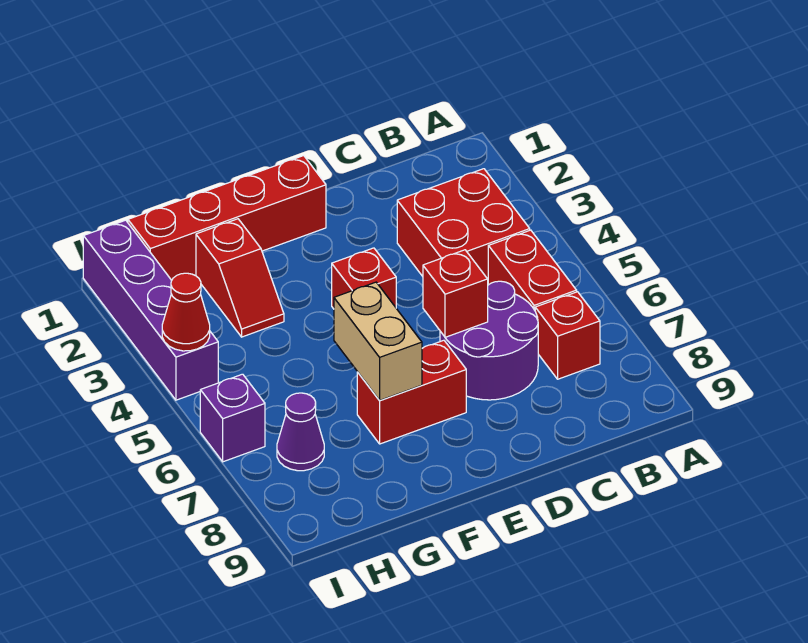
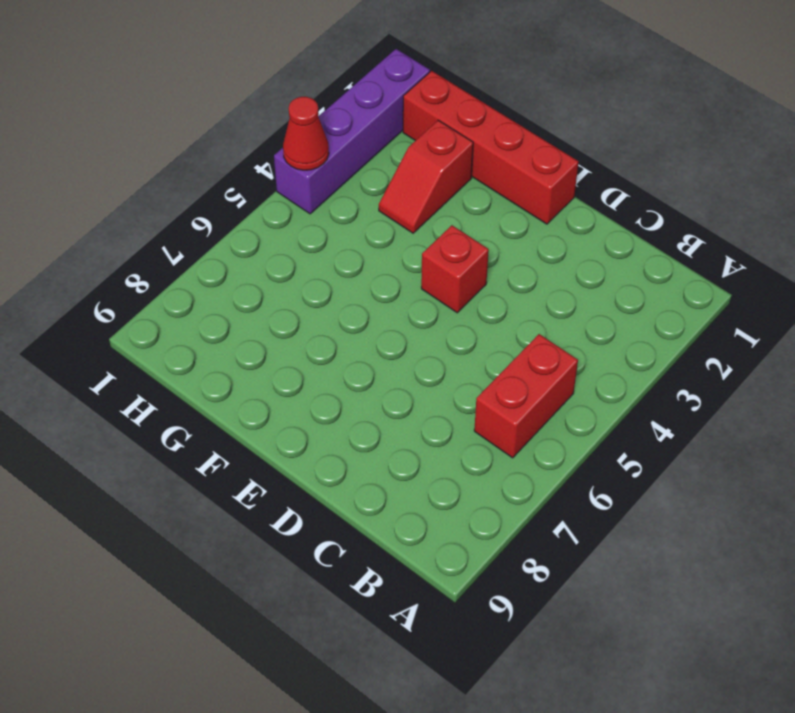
none -> red brick B3:C4 level 1
none -> red brick B7 level 1
none -> purple round brick C6:D7 level 1

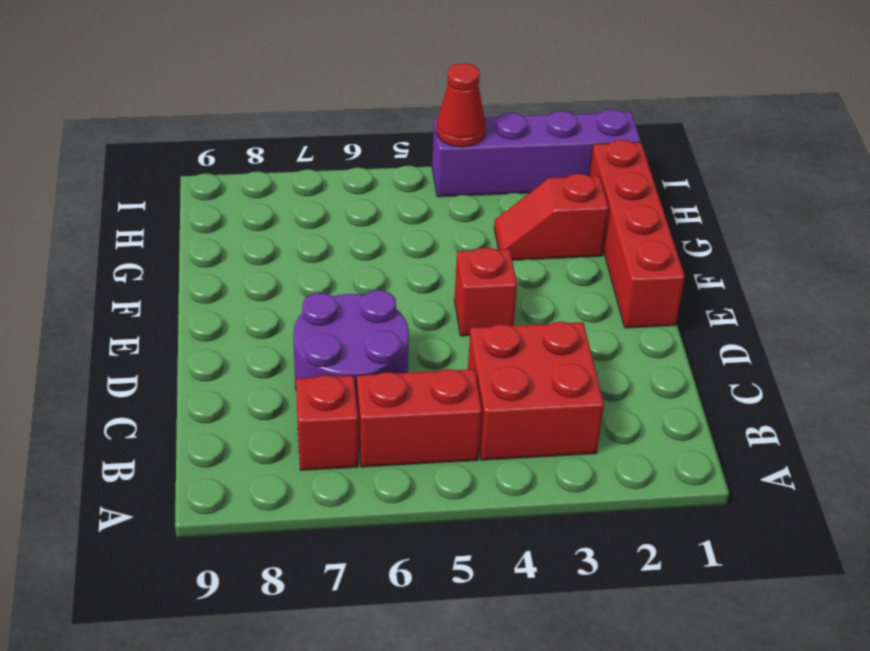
none -> red brick E7:F7 level 1
none -> purple cone H7 level 1
none -> purple brick I6 level 1

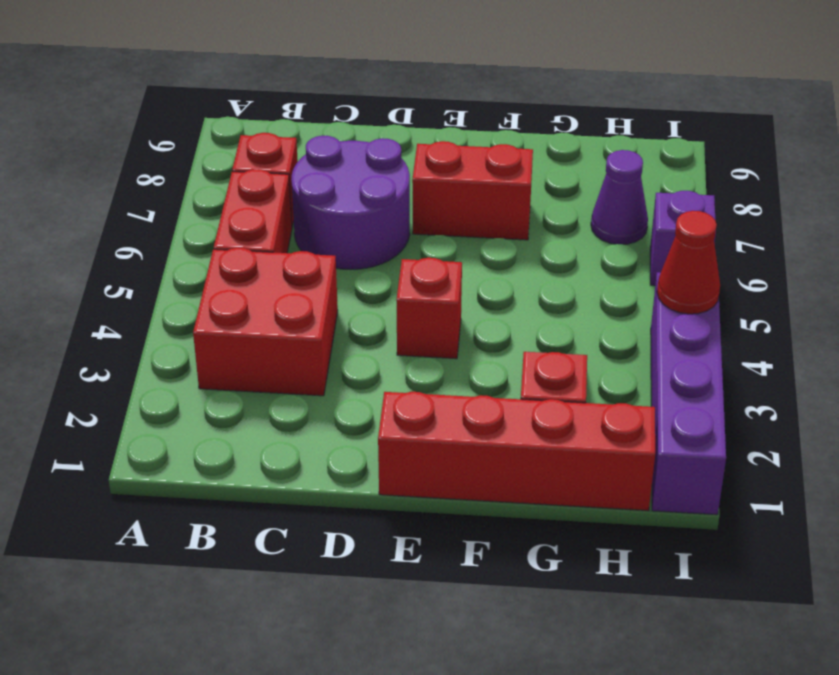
none -> red brick D6 level 2
none -> tan brick F6:F7 level 2

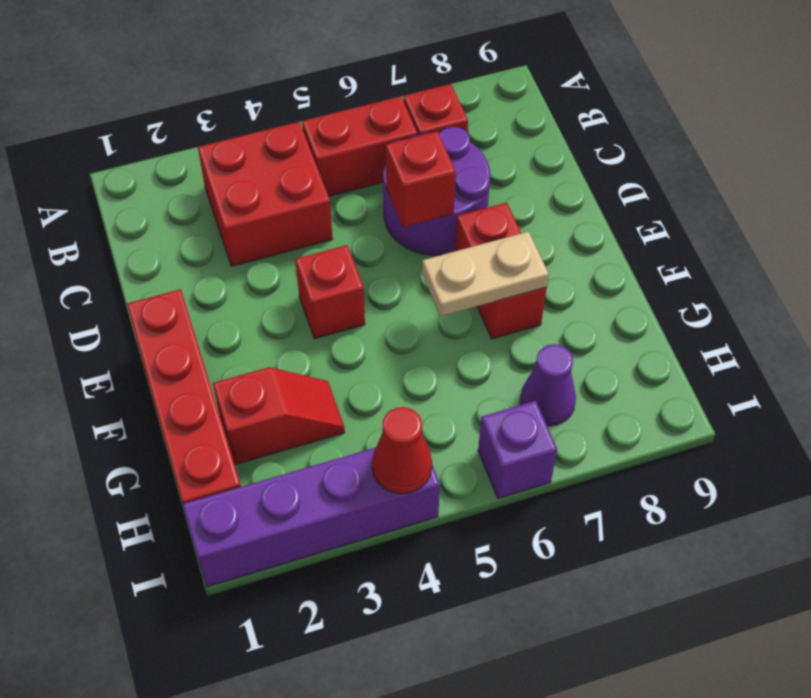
tan plate F6:F7 level 2 -> tan brick F6:F7 level 2

